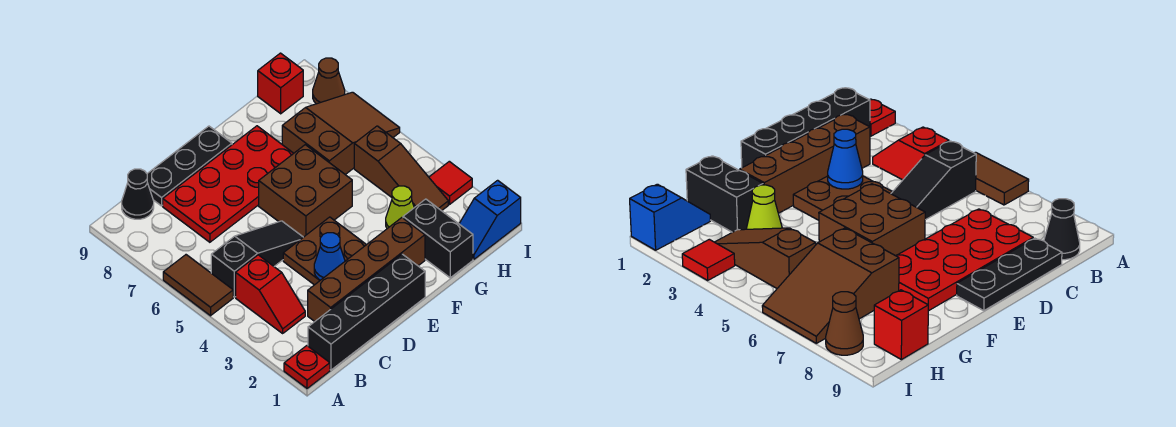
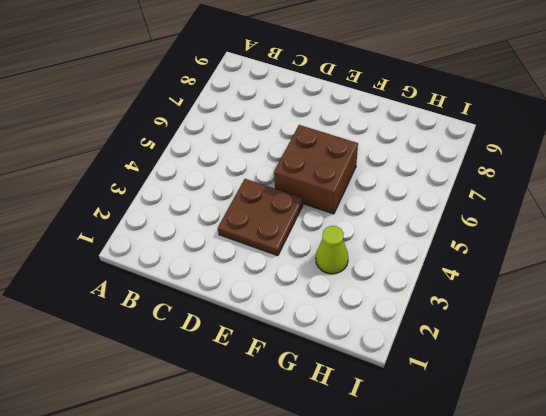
none -> red plate A1 level 1
none -> brown tile A5:A6 level 1
none -> black brick B1:E1 level 1

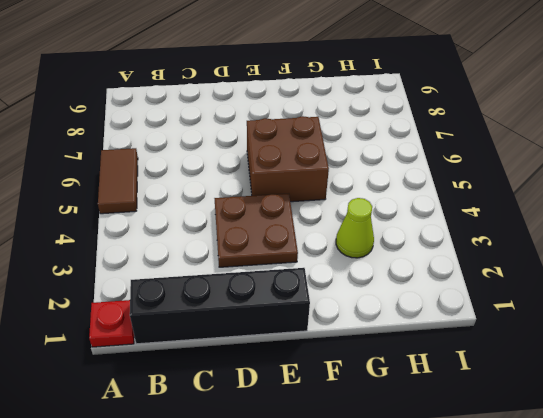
none -> red slope B3:B4 level 1 top 4
none -> black slope B5:D5 level 1 top B
none -> black cone B9 level 1

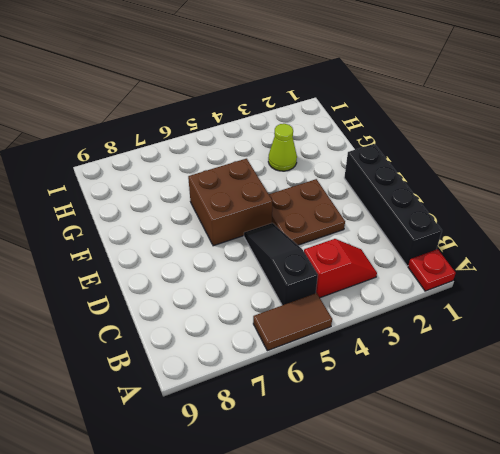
none -> black cone B9 level 1
none -> brown brick C2:F2 level 1
none -> red plate C7:F8 level 1

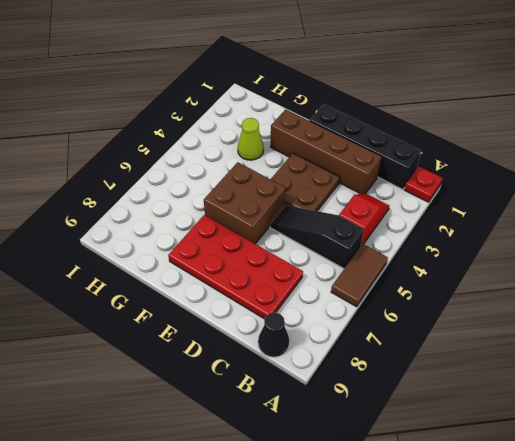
none -> black plate C9:E9 level 1
none -> black brick G1:G2 level 1
none -> brown slope G6:I7 level 1 top G

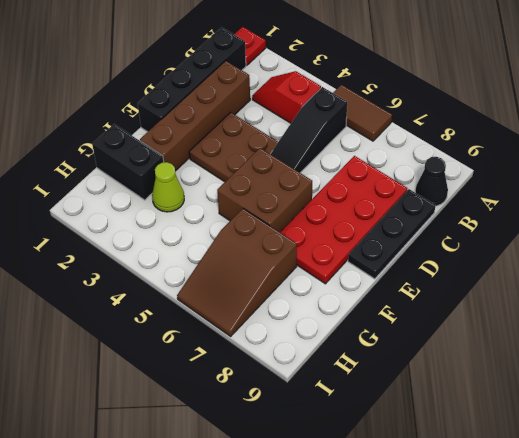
none -> blue slope H1:I1 level 1 top I
none -> brown slope H3:H5 level 1 top 5
none -> red brick H9 level 1

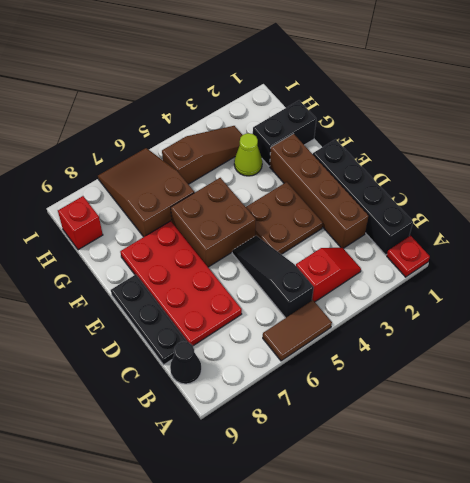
none -> blue slope H1:I1 level 1 top I
none -> red tile I3 level 1
none -> brown cone I8 level 1

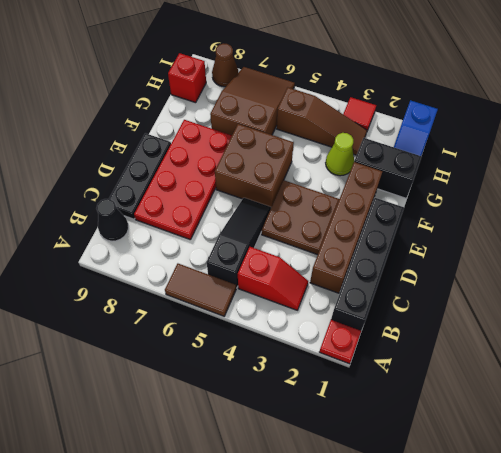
none -> blue cone D3 level 2

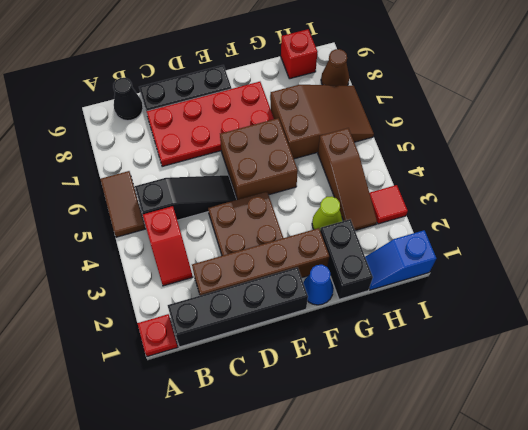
blue cone F1 level 1 -> blue cone D3 level 2

